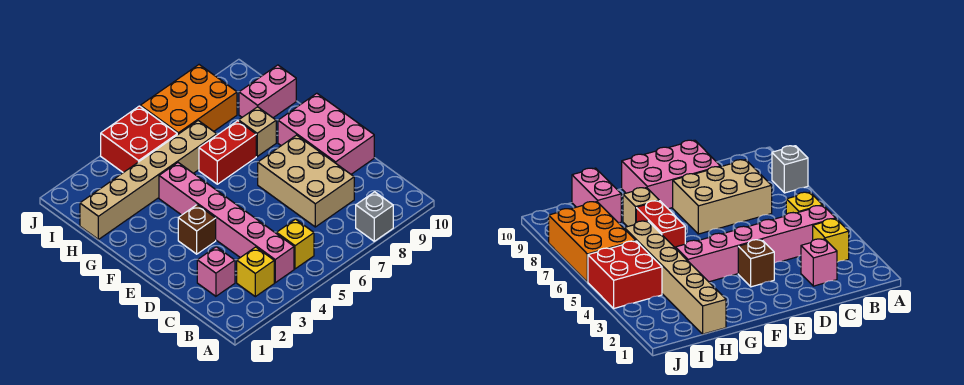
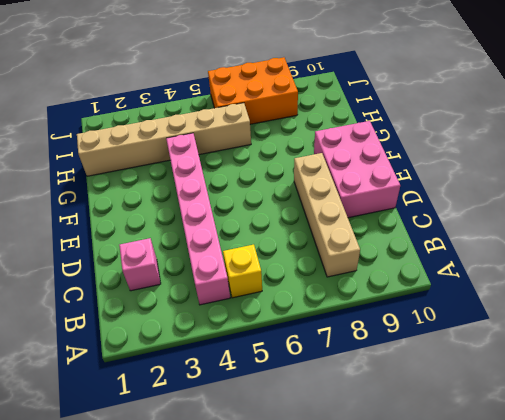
tan brick B8:E8 level 1 -> tan brick C7:E8 level 1
none -> grey brick A8 level 1
none -> yellow brick B3 level 1
none -> brown brick E3 level 1

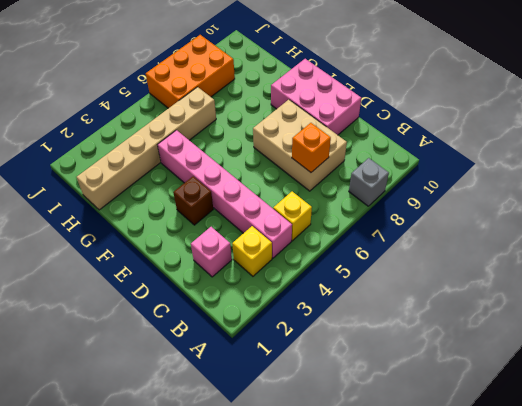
orange brick C7 level 2 -> none
none -> red brick G6:G7 level 1
none -> tan brick G8 level 1
none -> pink brick H9:H10 level 1

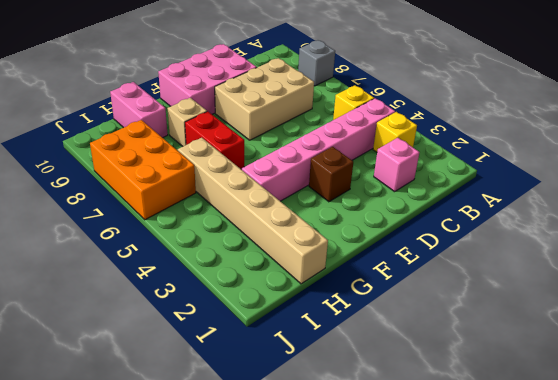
none -> red brick I4:J5 level 1

